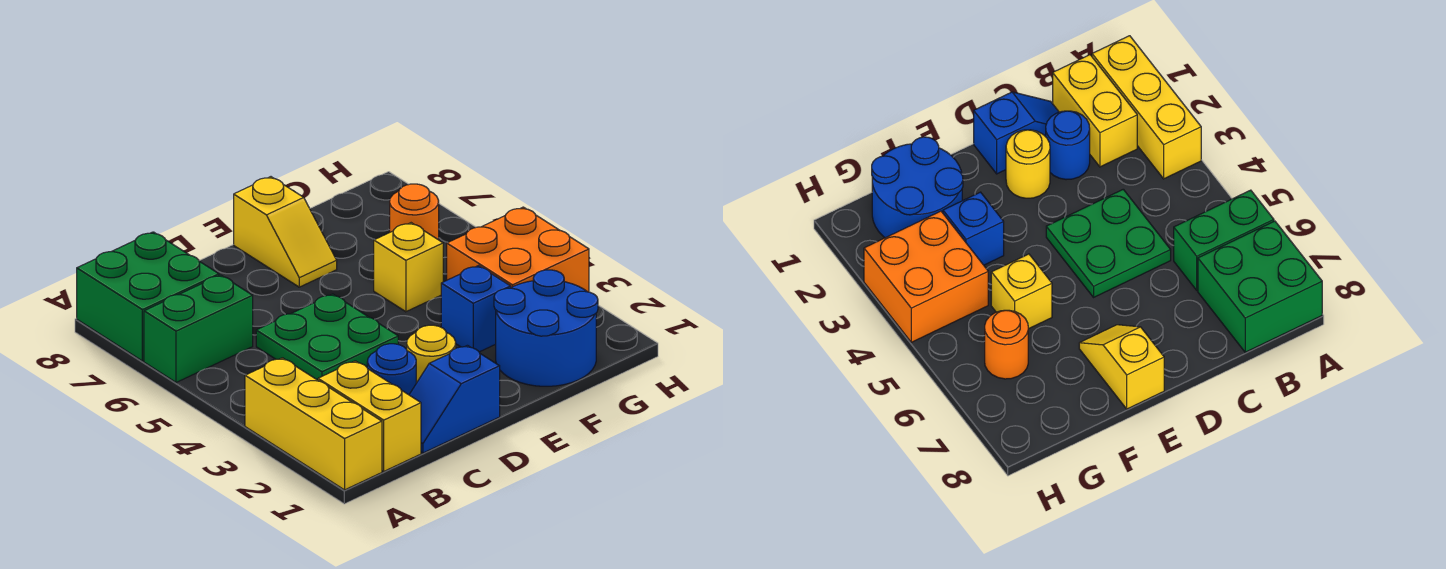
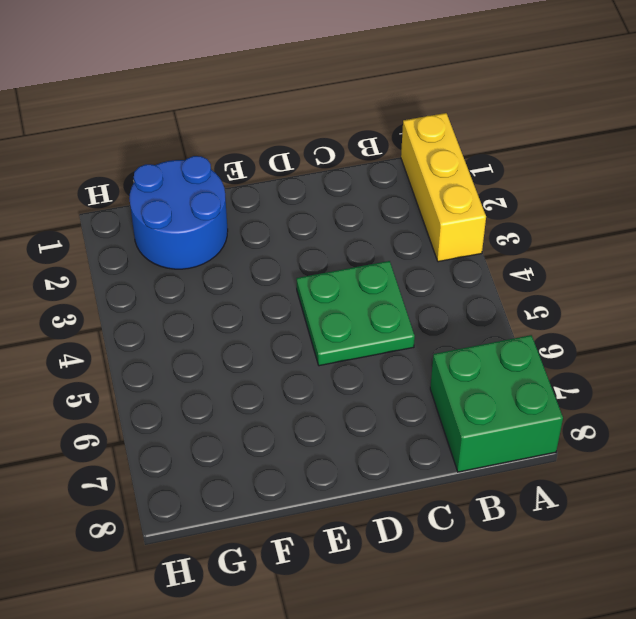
none -> green brick A6:B6 level 1
none -> yellow brick B1:B2 level 1
none -> blue slope C1:D1 level 1 top D

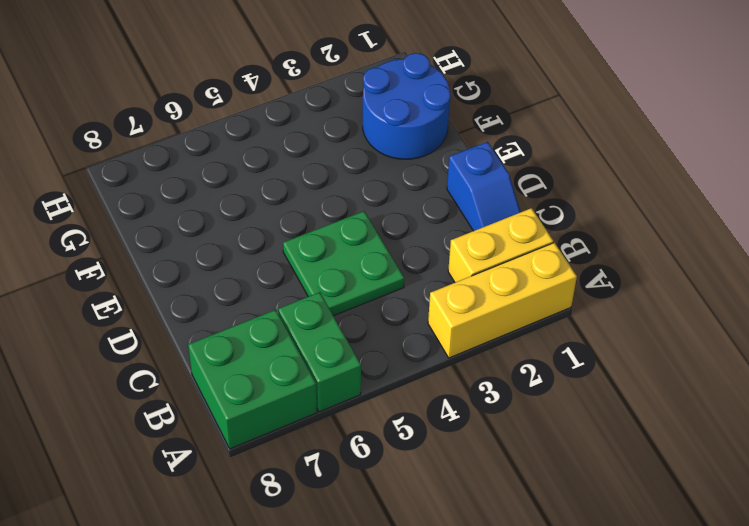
none -> blue round brick C2 level 1
none -> yellow round brick D2 level 1
none -> yellow slope E7:E8 level 1 top 8

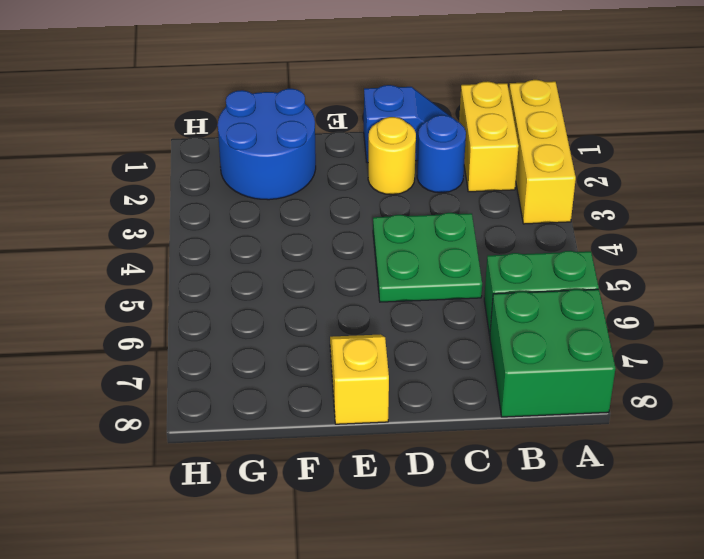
none -> blue brick F3 level 1
none -> yellow brick F5 level 1
none -> orange brick G3:H4 level 1

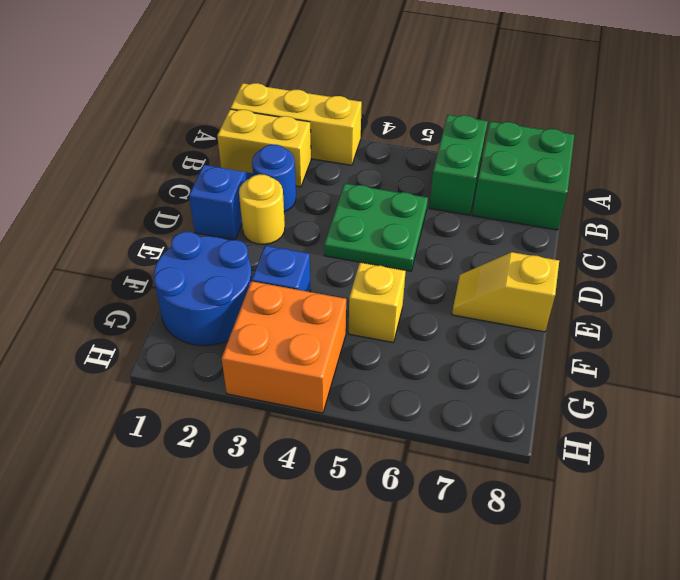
none -> orange round brick G6 level 1

